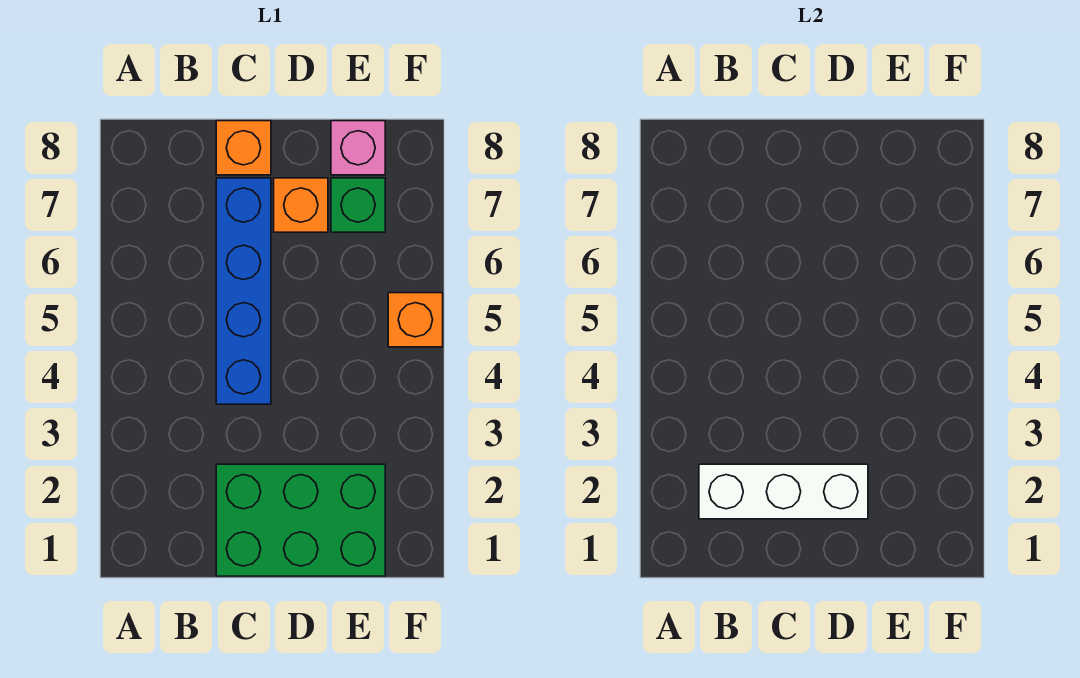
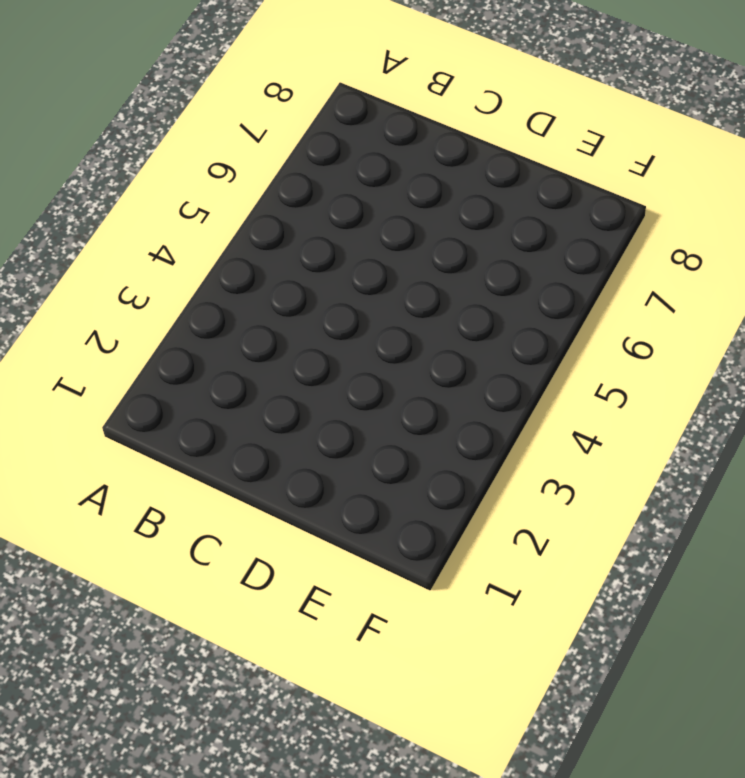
none -> green brick C1:E2 level 1
none -> blue brick C4:C7 level 1

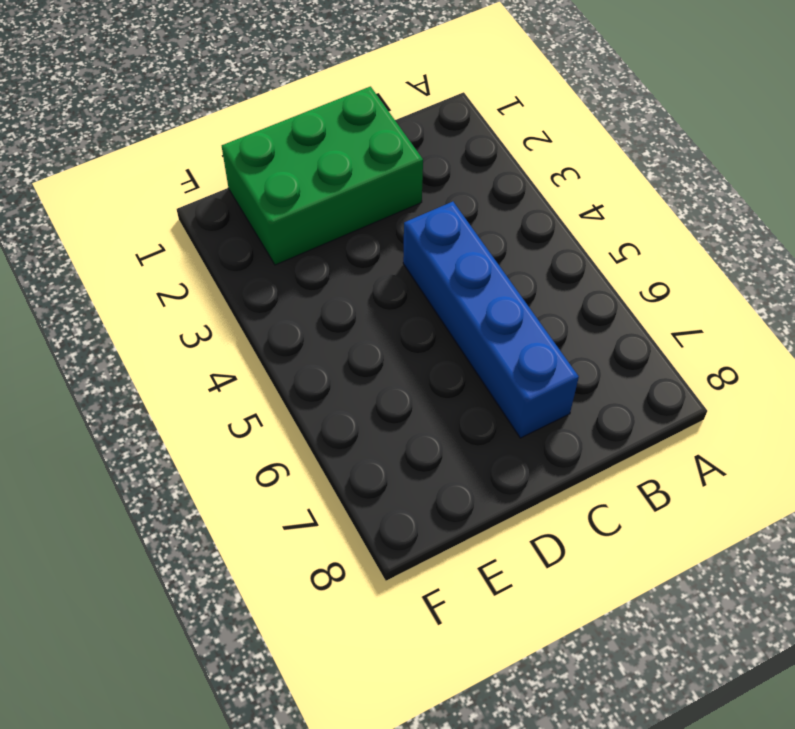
none -> orange brick C8 level 1
none -> orange brick D7 level 1

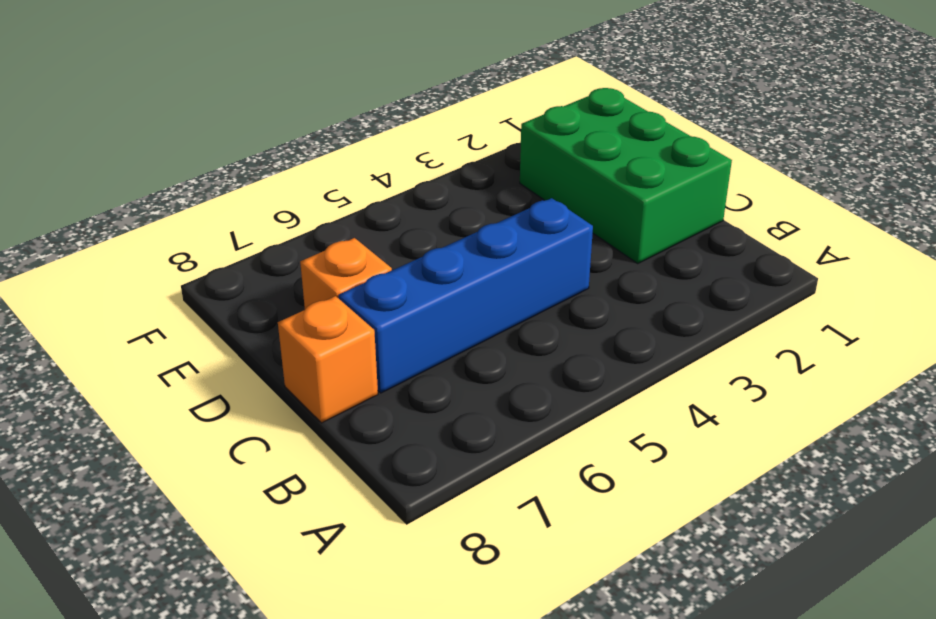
none -> green brick E7 level 1
none -> pink brick E8 level 1

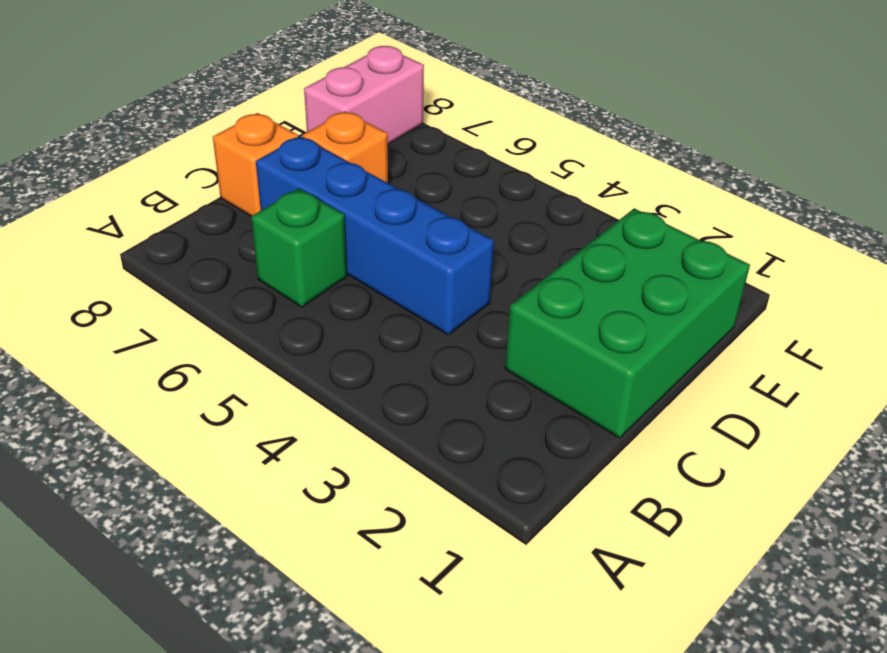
green brick B6 level 1 -> green brick E7 level 1
pink brick E8:F8 level 1 -> pink brick E8 level 1
none -> orange brick F5 level 1
none -> white brick B2:D2 level 2

